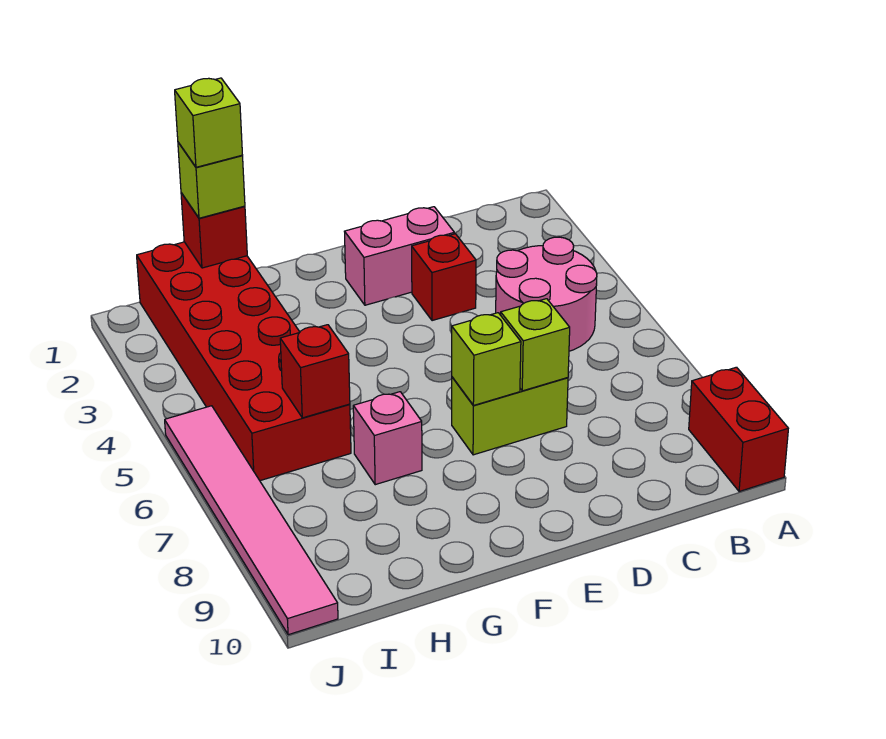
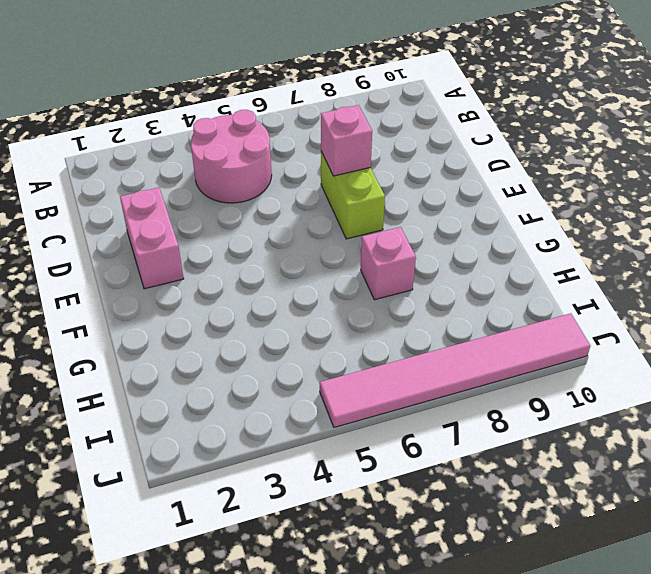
pink brick D7 level 2 -> lime brick D7 level 2
none -> red brick A9:A10 level 1
none -> red brick D3 level 1
none -> red brick H1:I6 level 1

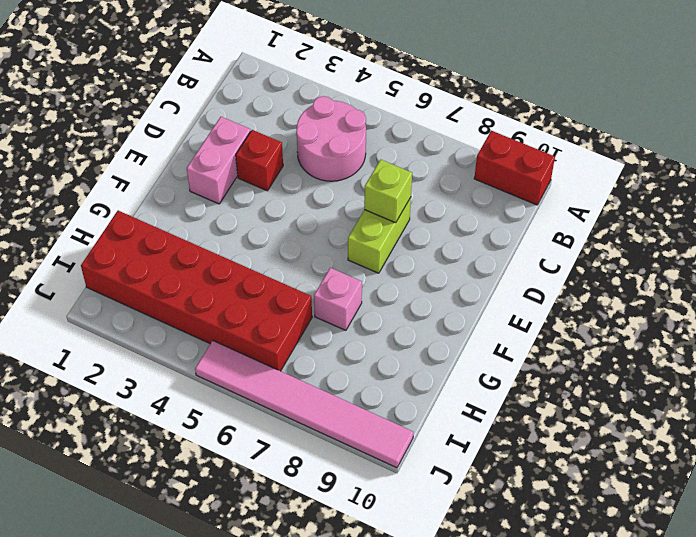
none -> lime brick E7 level 2
none -> red brick H1 level 2
none -> red brick H6 level 2

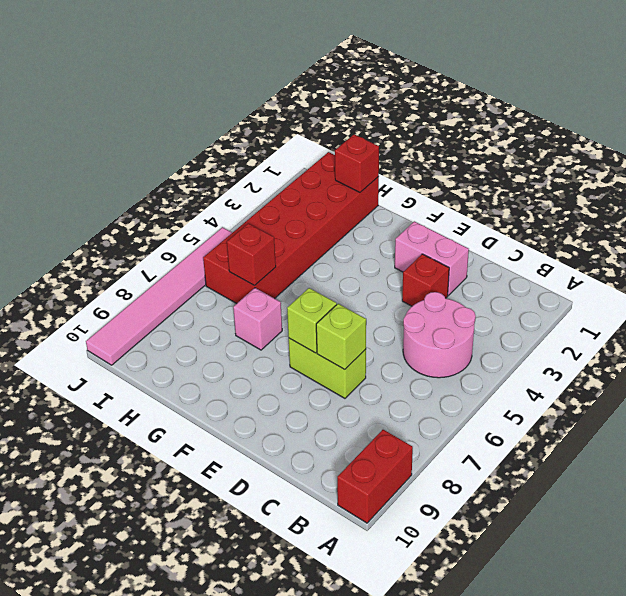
none -> lime brick H1 level 3
none -> lime brick H1 level 4

